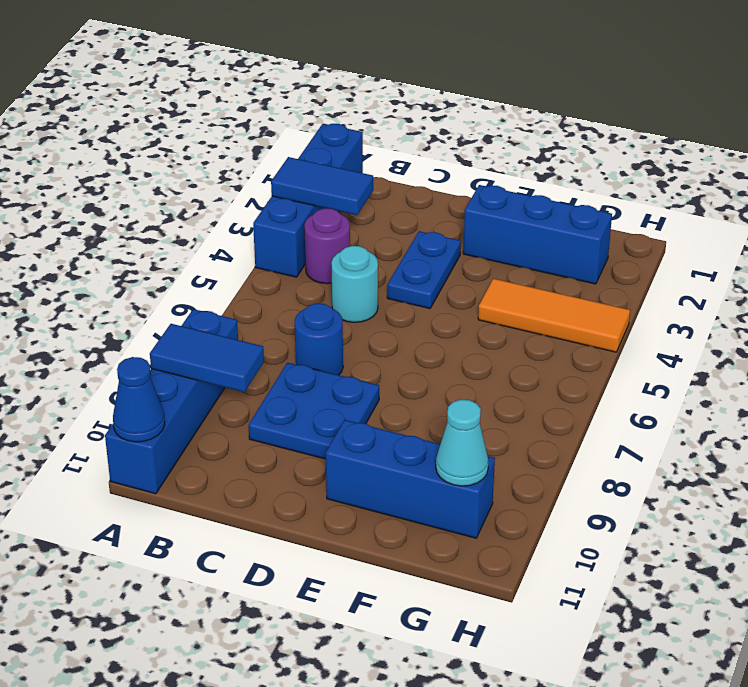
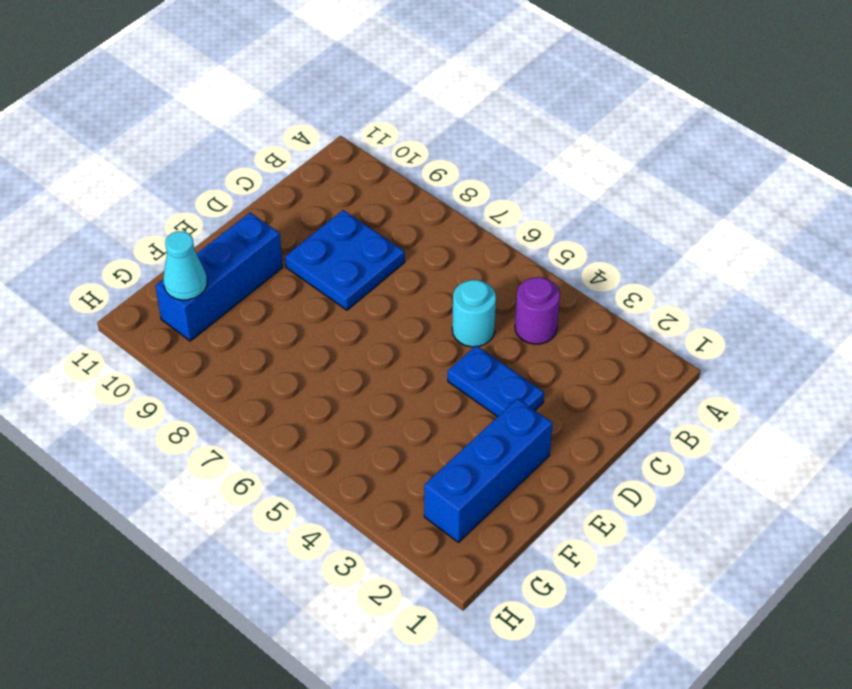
none -> blue brick A1:A4 level 1
none -> blue brick A8:A11 level 1
none -> blue round brick C7 level 1

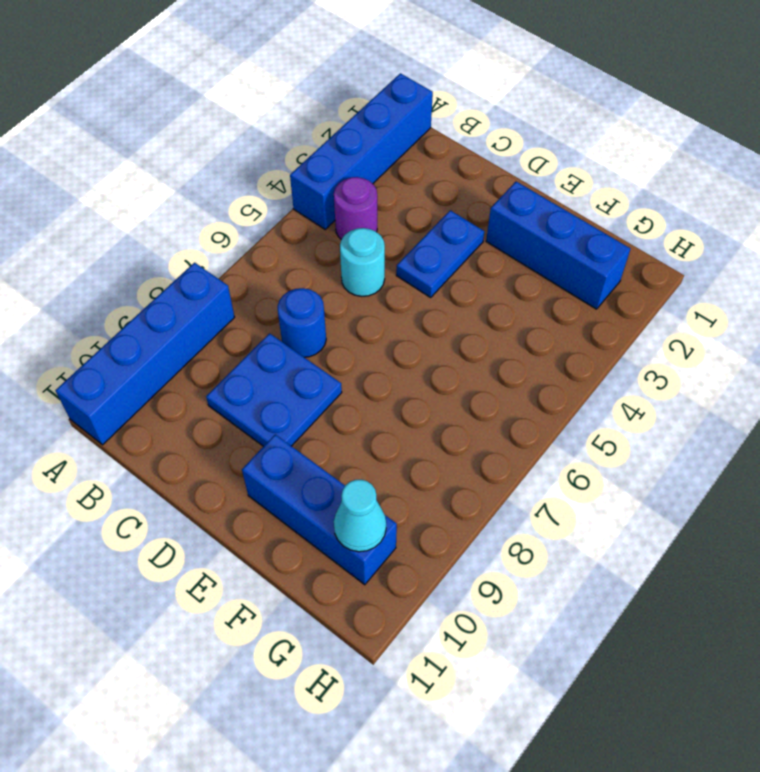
none -> orange tile F4:H4 level 1
none -> blue tile A3:B3 level 2
none -> blue tile A9:B9 level 2

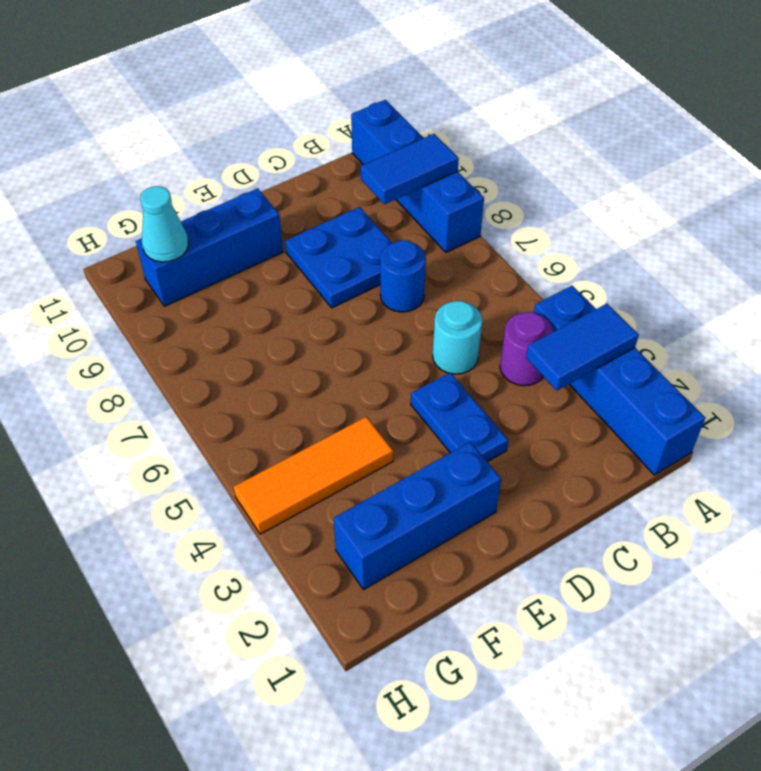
none -> blue cone A11 level 2

